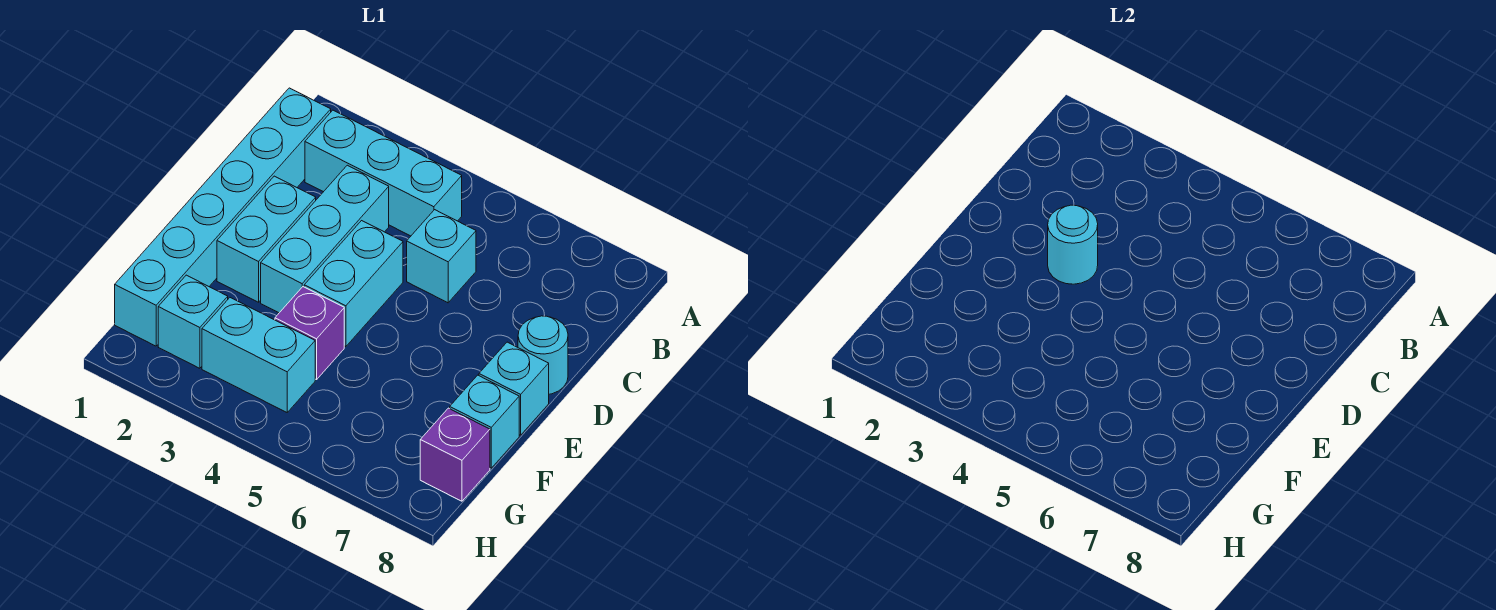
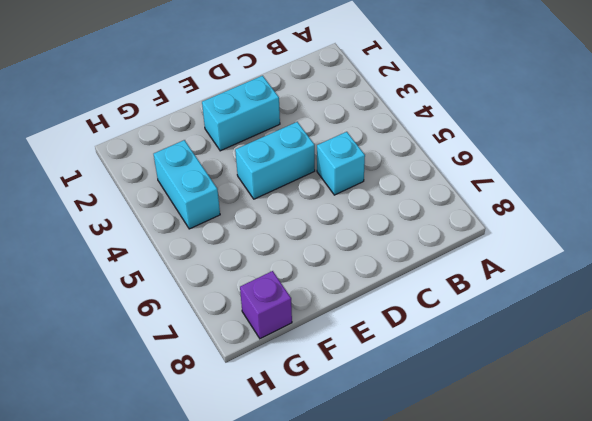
none -> cyan brick B1:G1 level 1
none -> cyan brick B2:B4 level 1
none -> cyan brick C3:E3 level 1

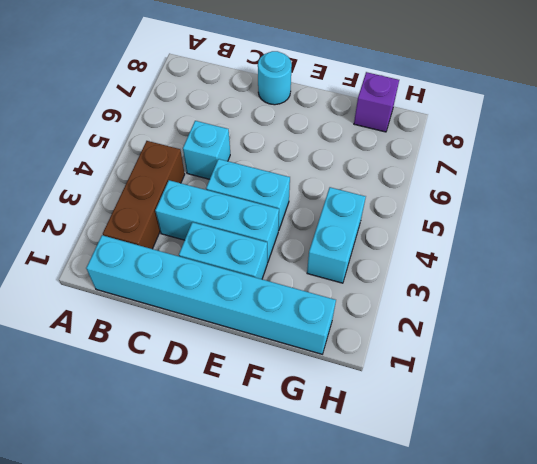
brown brick B2:B4 level 1 -> cyan brick B2:B4 level 1
none -> cyan brick E8 level 1
none -> purple brick F4 level 1
none -> cyan brick F8 level 1

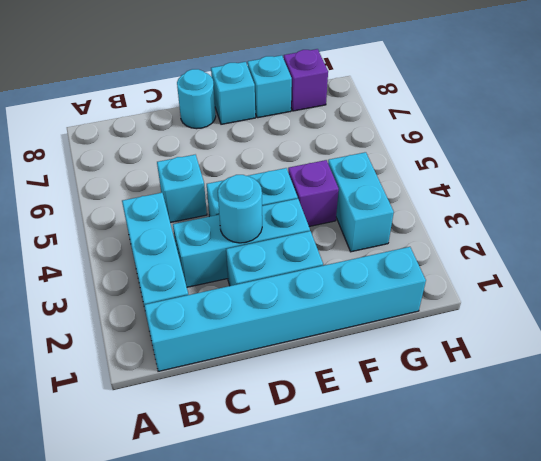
none -> cyan brick G2 level 1

